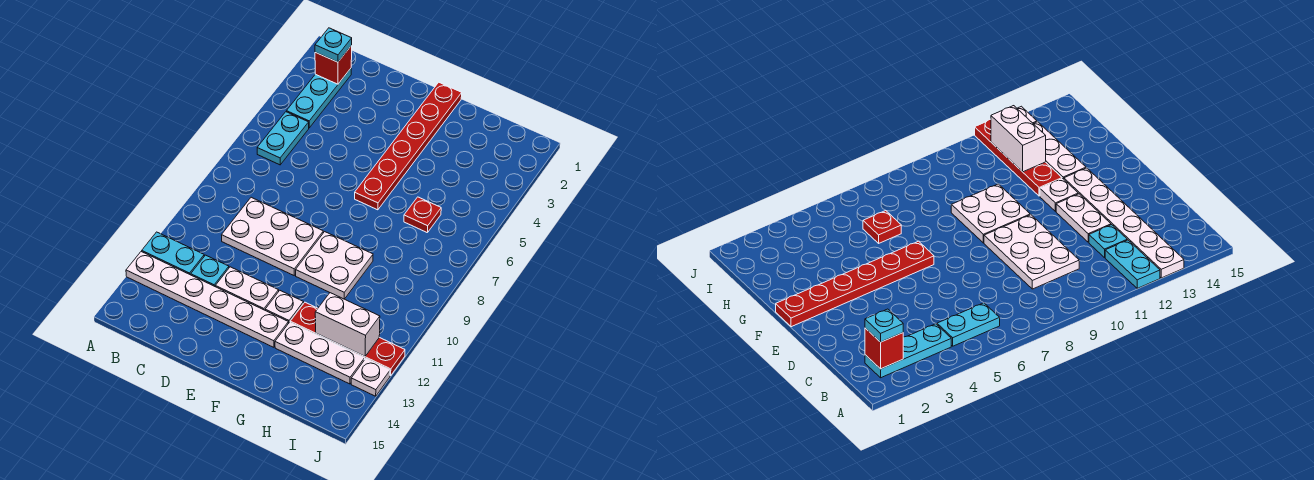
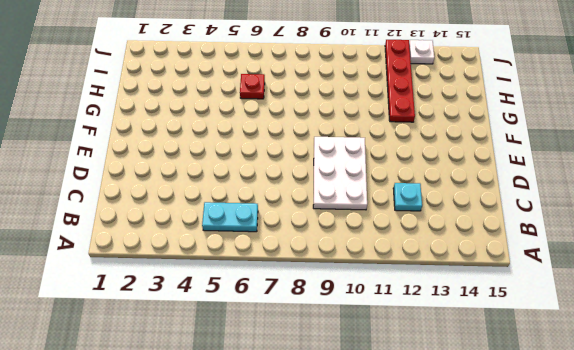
none -> cyan plate A12:B12 level 1
none -> white plate A13:F13 level 1
none -> cyan plate B2:B4 level 1

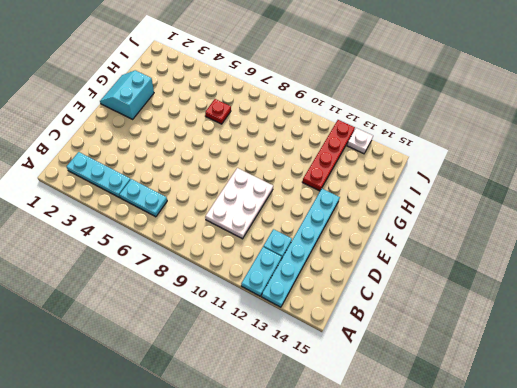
cyan plate A13:F13 level 1 -> white plate A13:F13 level 1
cyan slope F1:G2 level 1 top 2 -> red plate F1:F6 level 1
none -> white plate D12:E12 level 1
none -> white plate F9:G10 level 1
none -> white plate F12 level 1

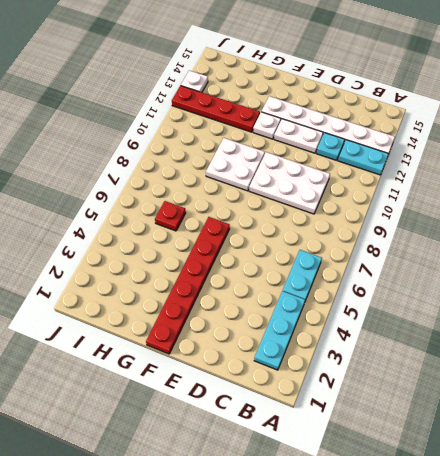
none -> white plate G13:I13 level 1
none -> red brick B2 level 2
none -> white brick H12:I12 level 2

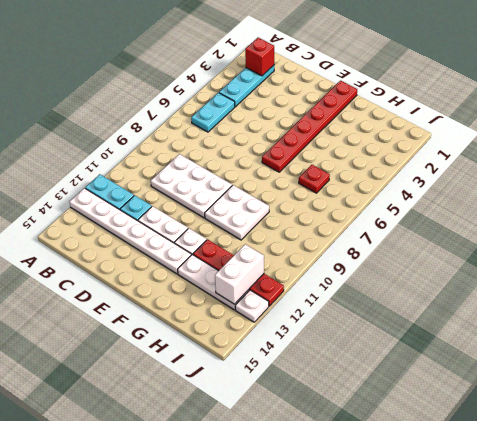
white brick I12:I13 level 2 -> white brick H12:I12 level 2
none -> cyan plate B2 level 3

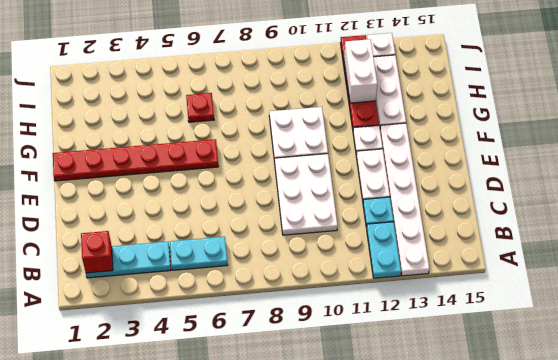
none -> cyan plate B2 level 3

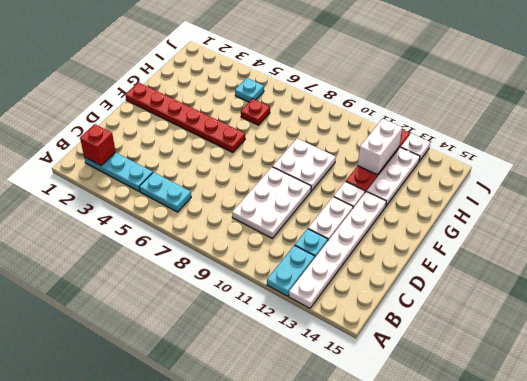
cyan plate I5 level 1 -> cyan plate B2 level 3

